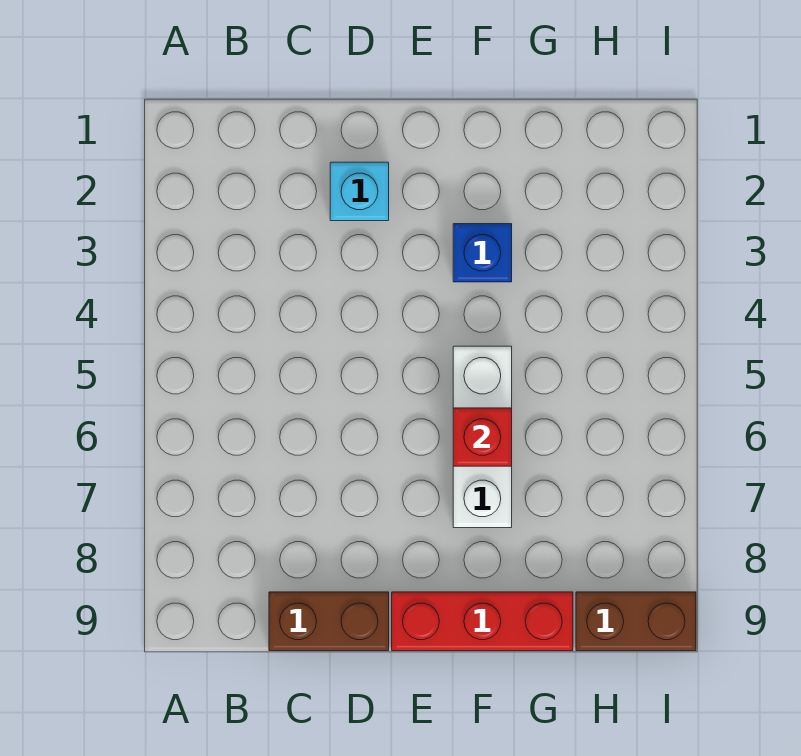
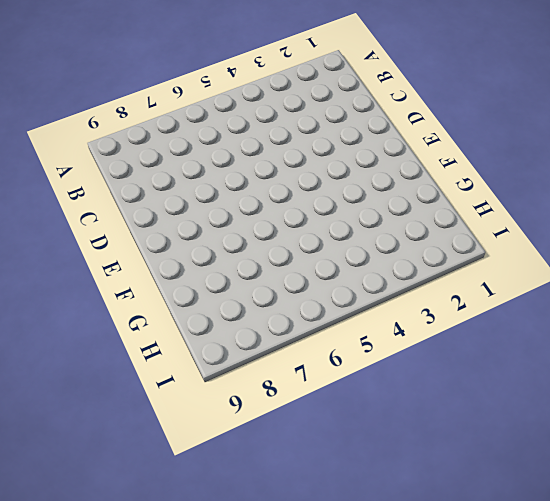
none -> brown brick C9:D9 level 1
none -> cyan brick D2 level 1

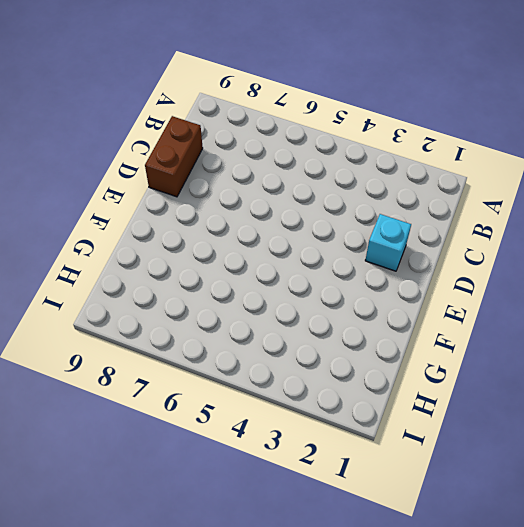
none -> red brick E9:G9 level 1
none -> blue brick F3 level 1

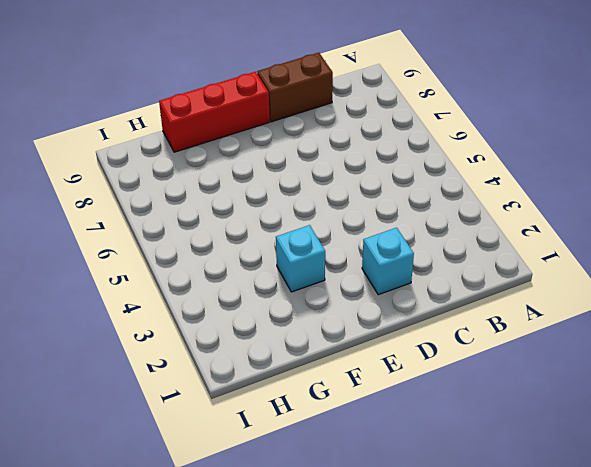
cyan brick F3 level 1 -> blue brick F3 level 1
none -> white brick F5:F7 level 1
none -> brown brick H9:I9 level 1

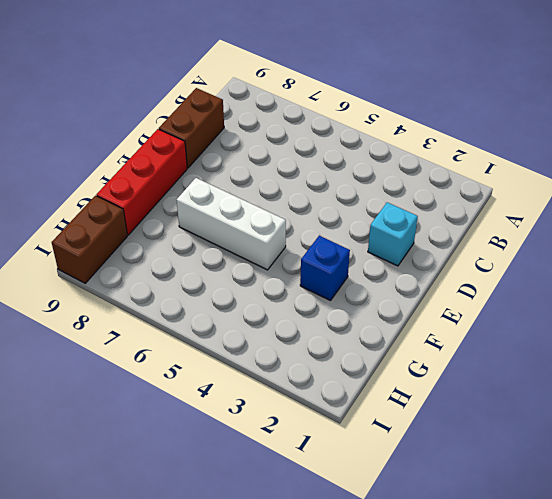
none -> red brick F6 level 2

